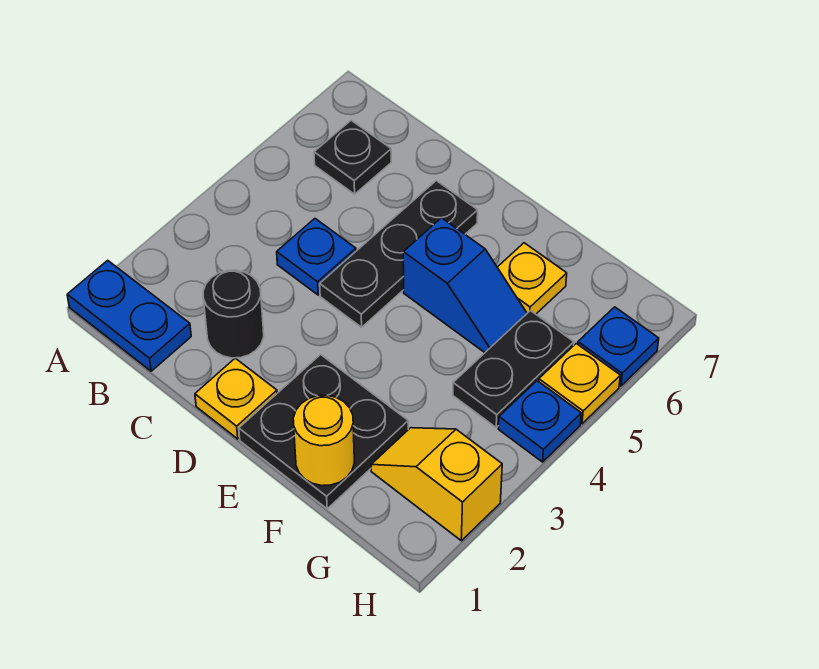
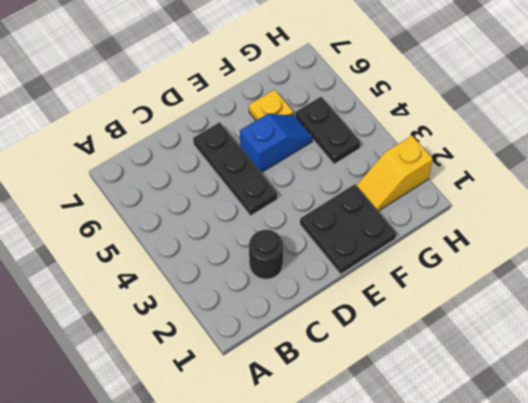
none -> blue plate A1:B1 level 1
none -> black plate B6 level 1
none -> blue plate C4 level 1

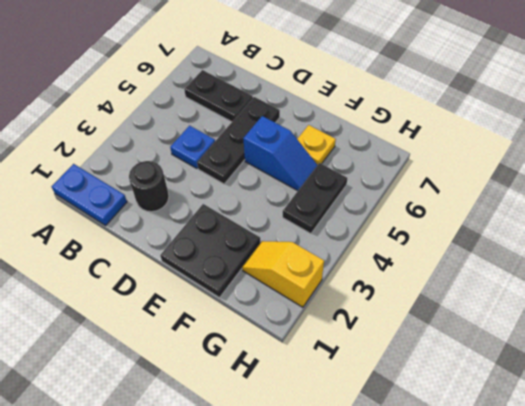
black plate B6:C6 level 1 -> black plate B6 level 1
none -> yellow plate D1 level 1
none -> blue plate H4 level 1
none -> yellow plate H5 level 1

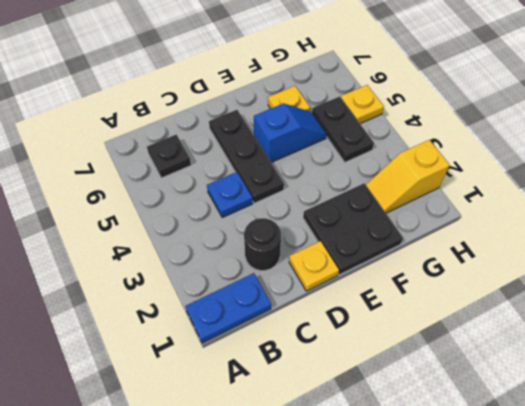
none -> blue plate H4 level 1
none -> blue plate H6 level 1
none -> yellow round brick F1 level 2

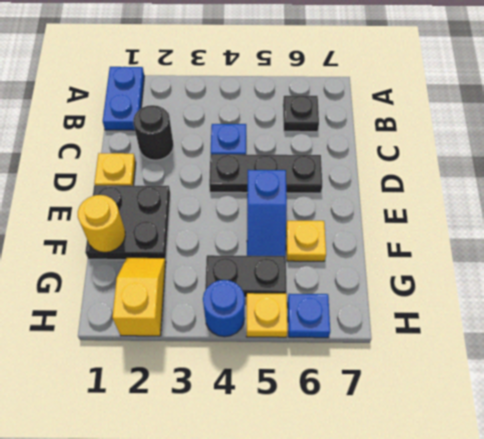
blue round brick H4 level 1 -> blue plate H4 level 1

